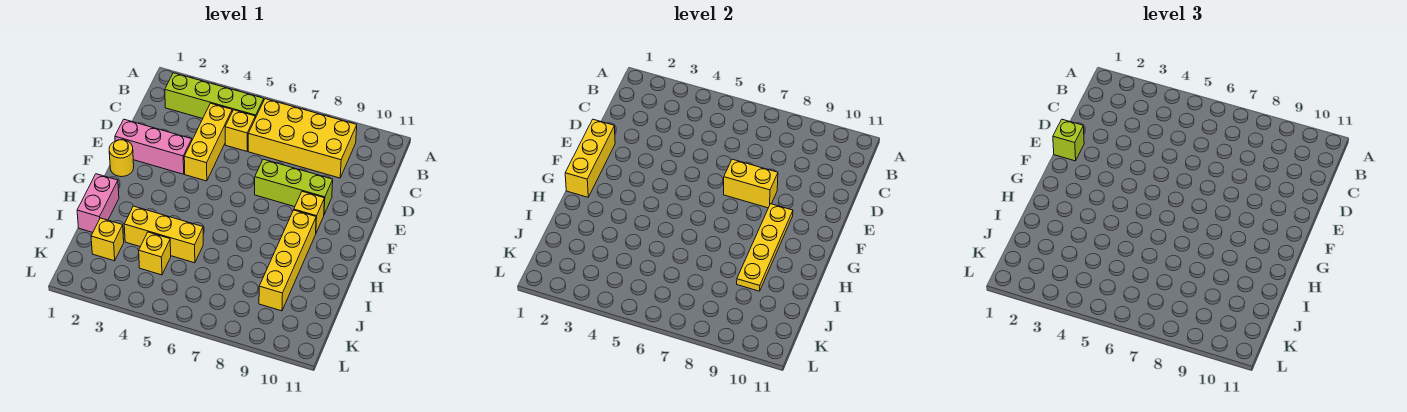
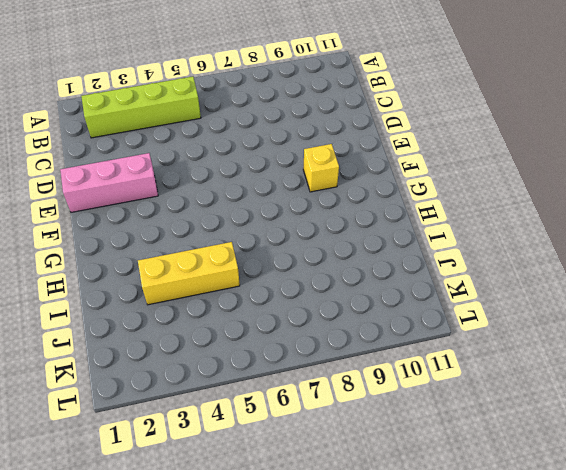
none -> yellow brick B6:C9 level 1
none -> yellow brick C4:E4 level 1
none -> yellow brick C5 level 1

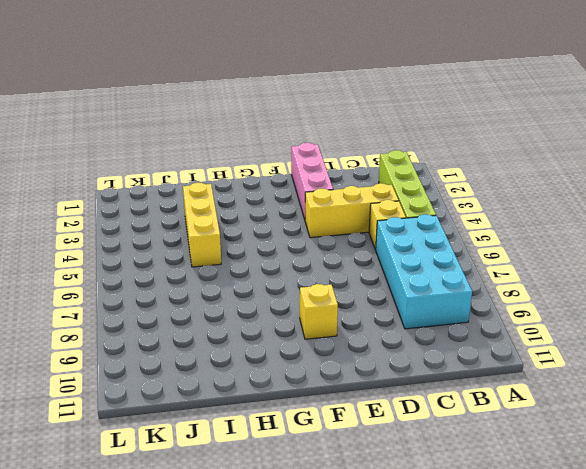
cyan brick B6:C9 level 1 -> yellow brick B6:C9 level 1
none -> lime brick E7:E9 level 1
none -> yellow round brick F1 level 1
none -> yellow brick G9:J9 level 1

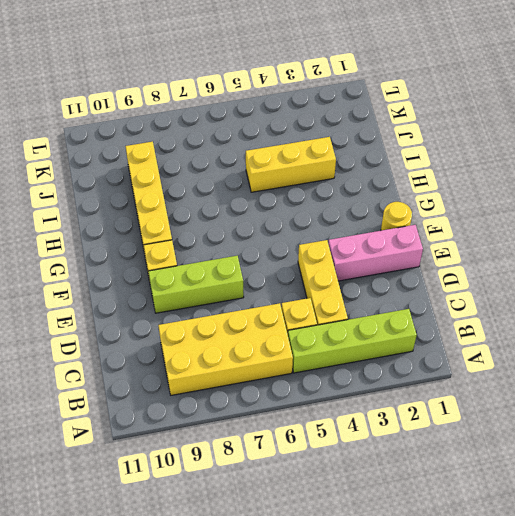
none -> pink brick H1:I1 level 1
none -> yellow brick J2 level 1
none -> yellow brick J4 level 1

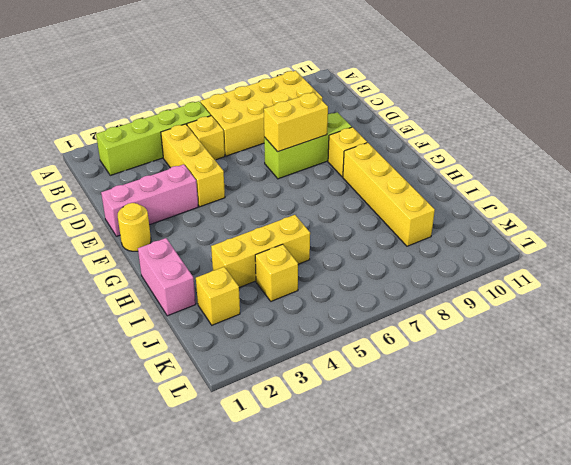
none -> yellow brick E1:G1 level 2
none -> yellow plate F9:I9 level 2
none -> lime brick E1 level 3

